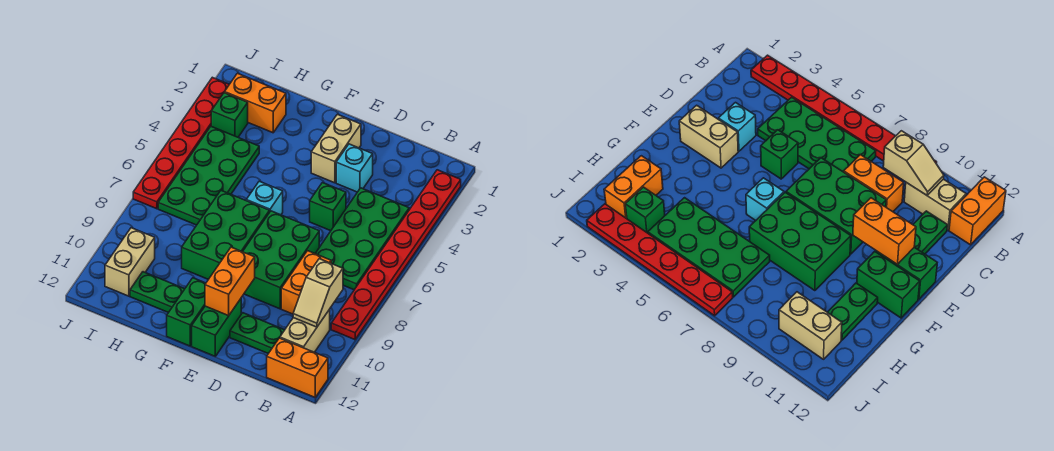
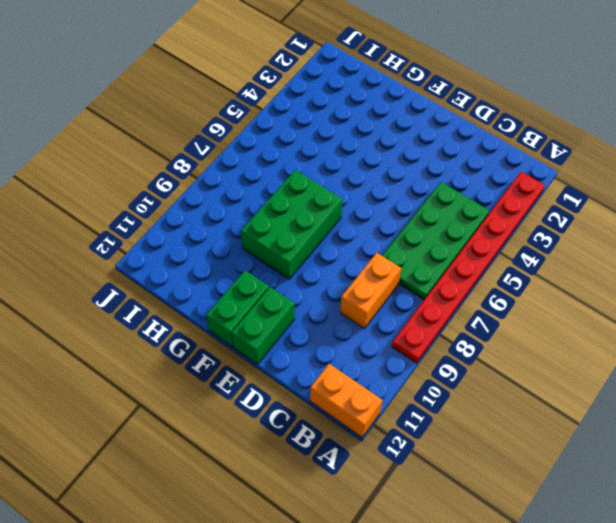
none -> tan brick B10:B11 level 1
none -> green plate C11:D11 level 1
none -> cyan brick D3 level 1

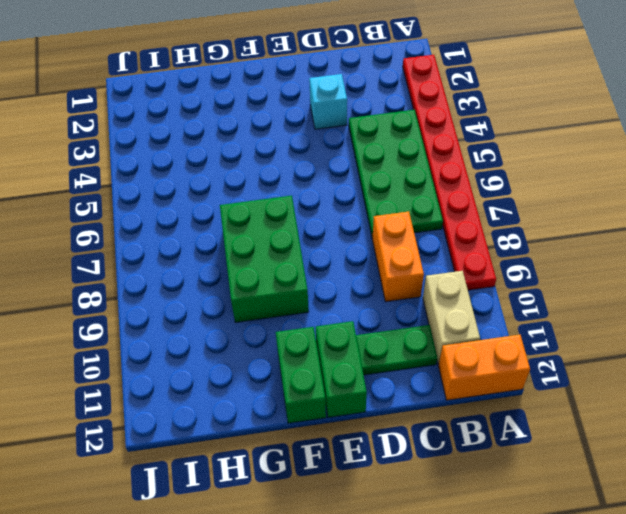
none -> green brick D5 level 1
none -> green brick D7:E9 level 1
none -> tan brick E2:E3 level 1

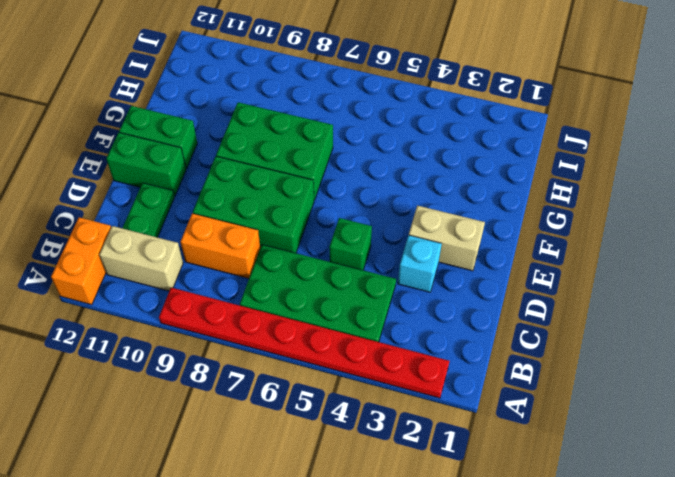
none -> cyan brick F6 level 1
none -> green plate G11:H11 level 1
none -> orange brick H2:I2 level 1

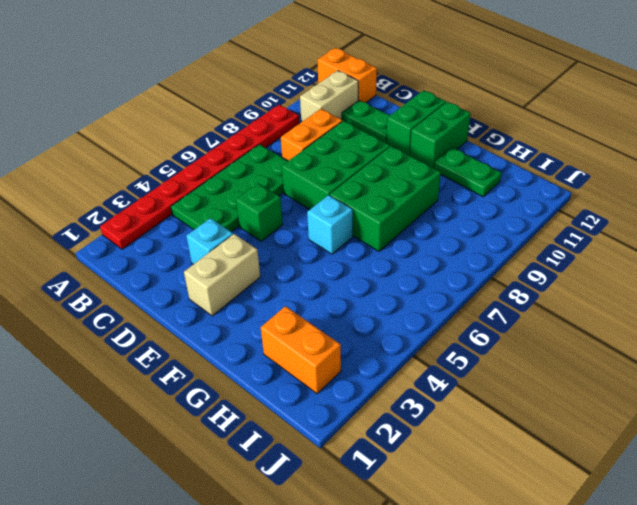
none -> green plate H4:I7 level 1
none -> green brick I3 level 1
none -> tan brick I10:I11 level 1

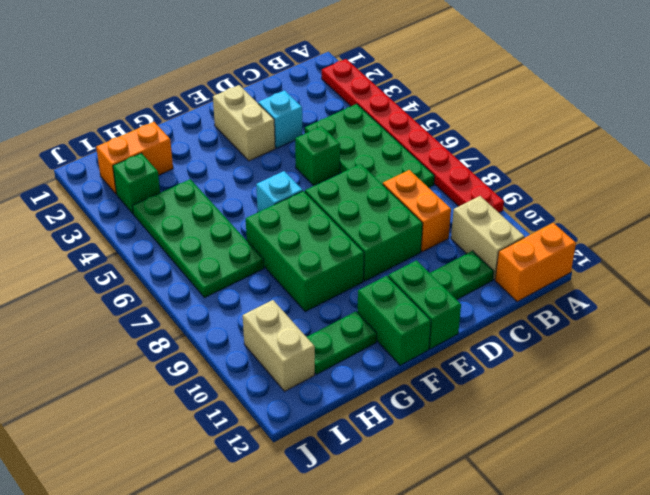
none -> red plate J2:J7 level 1
none -> tan slope B9:B10 level 2 top 9
none -> orange brick E10:E11 level 2

